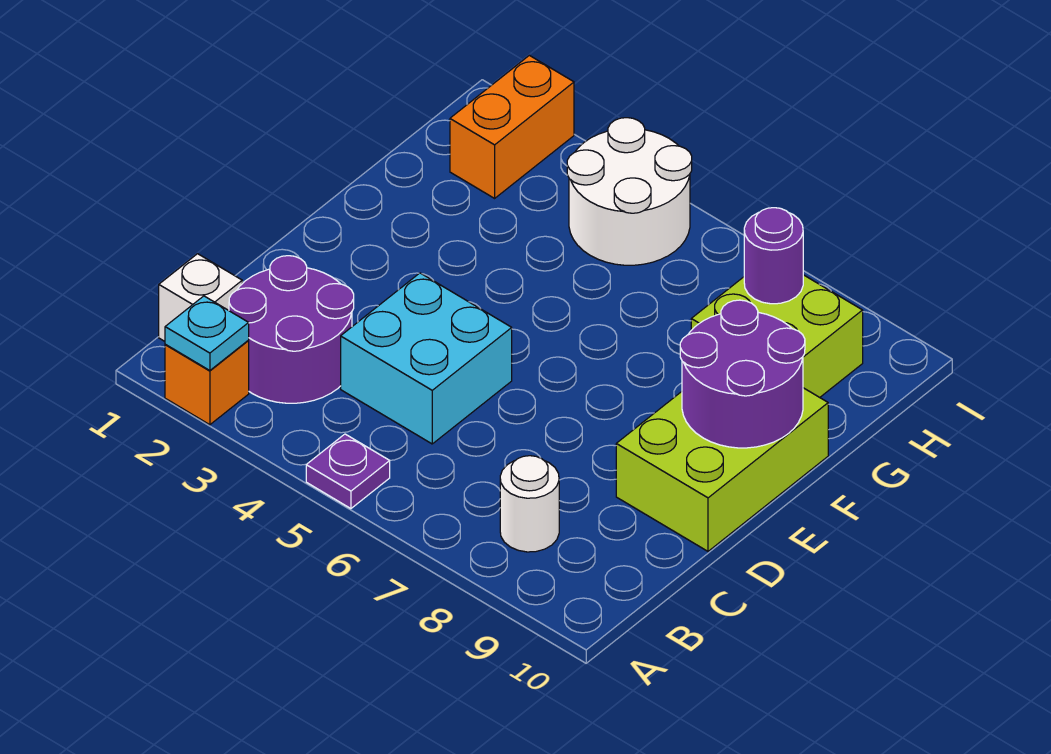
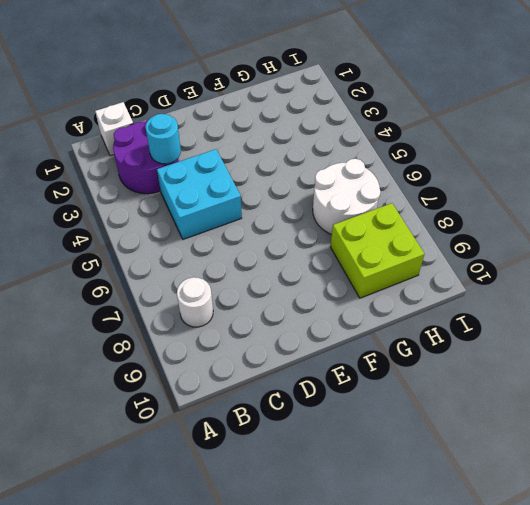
cyan round brick C3 level 2 -> none
white round brick G6:H7 level 1 -> white round brick H4:I5 level 1
none -> orange brick A2 level 1
none -> purple plate A5 level 1
none -> lime brick D9:F10 level 1

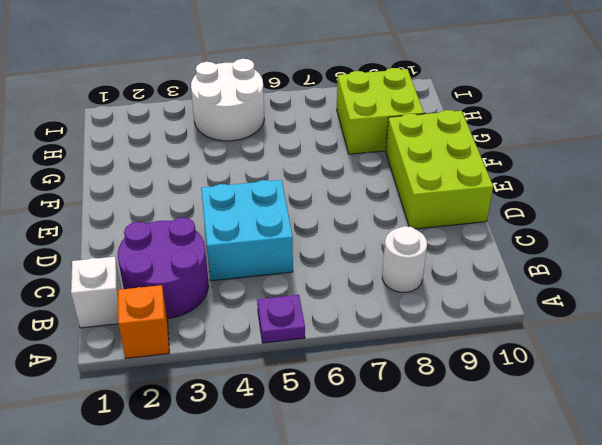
none -> orange brick H2:I2 level 1
none -> cyan plate A2 level 2
none -> purple round brick E9:F10 level 2

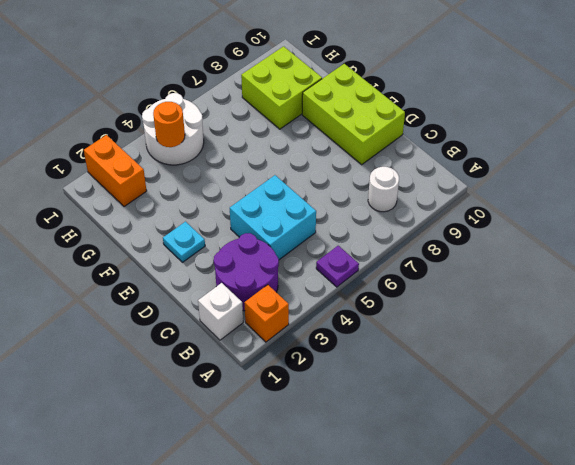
cyan plate E2 level 1 -> cyan plate A2 level 2
orange round brick H4 level 2 -> none
none -> purple round brick E9:F10 level 2
none -> purple round brick H8 level 2

